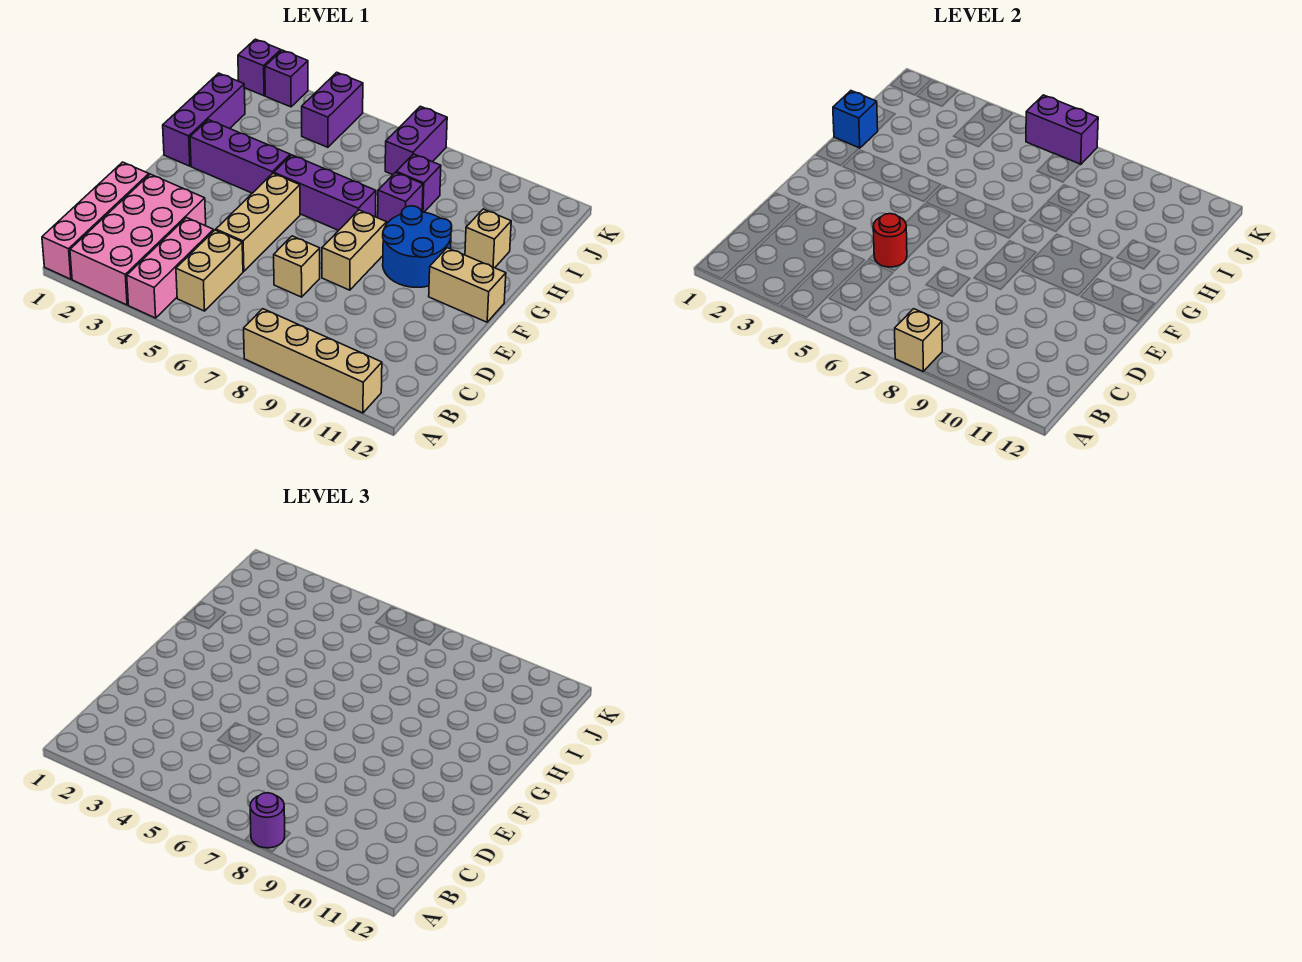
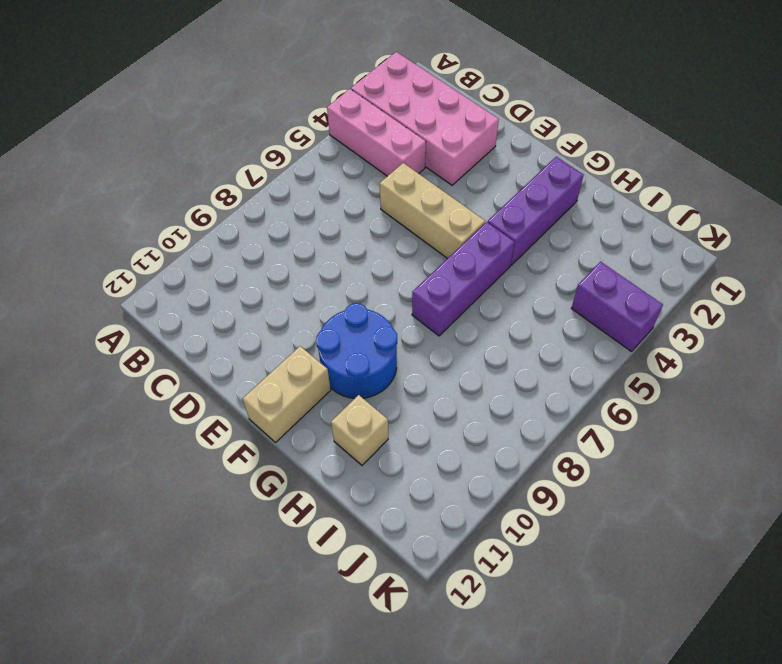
none -> pink brick A1:D1 level 1
none -> tan brick A8:A11 level 1
none -> tan brick B5:C5 level 1

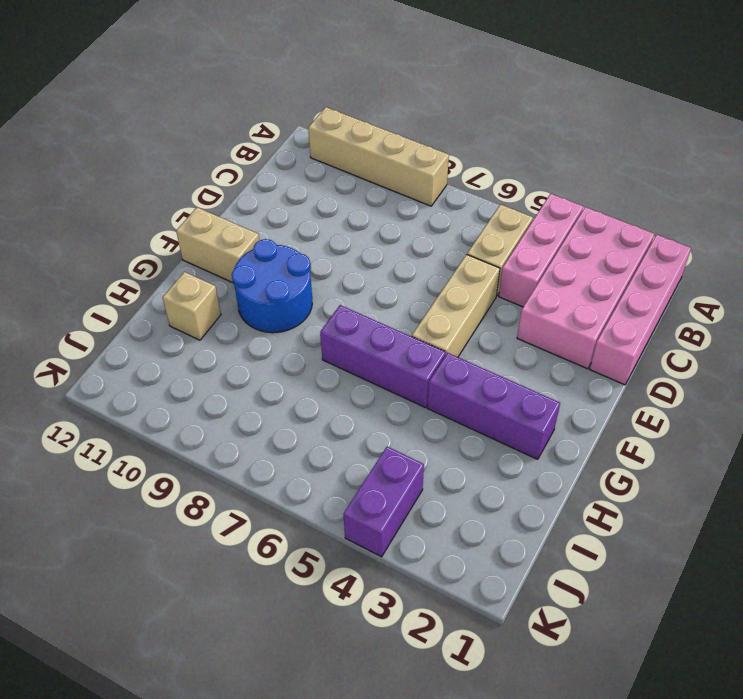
none -> tan brick D7 level 1
none -> tan brick E8:F8 level 1
none -> purple brick G1:I1 level 1

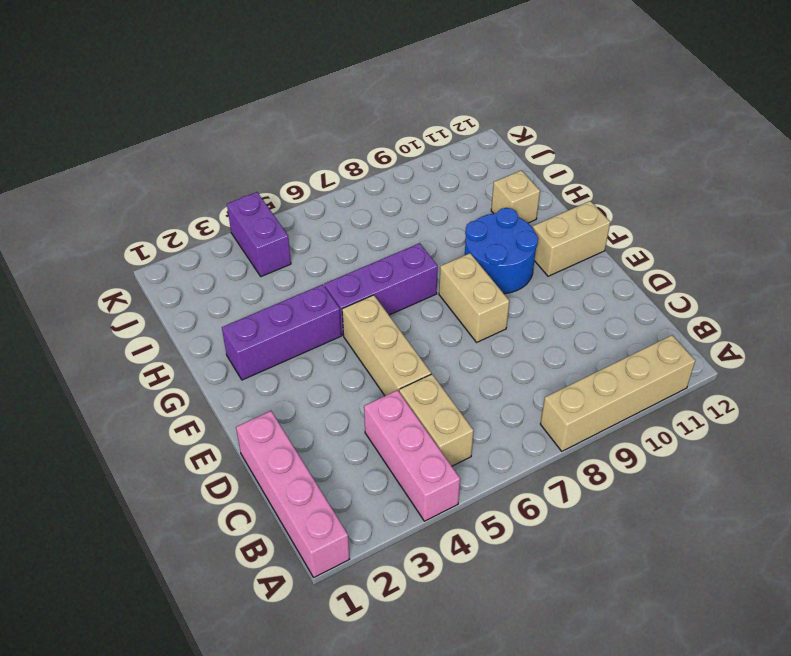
none -> pink brick A2:D3 level 1
none -> tan brick D7 level 1
none -> purple brick G1:I1 level 1

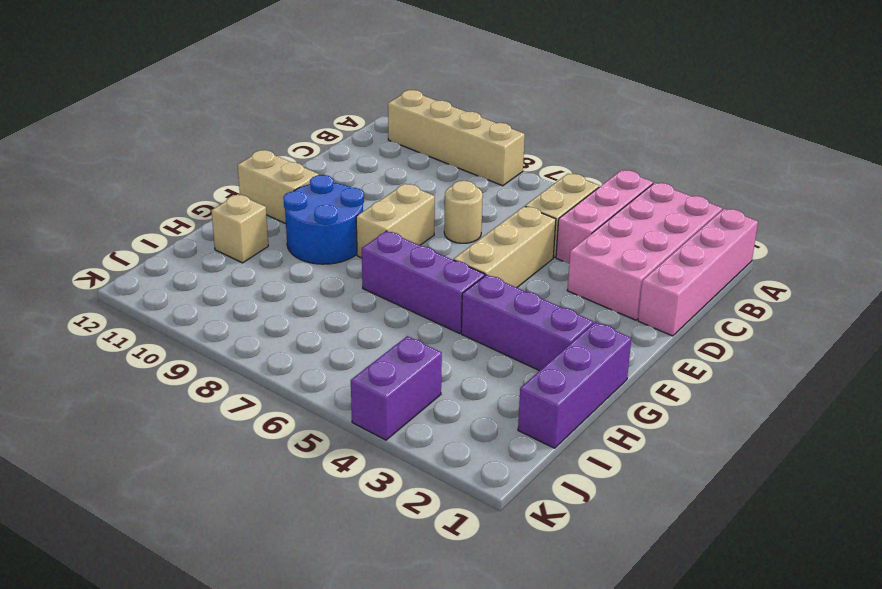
tan round brick D7 level 1 -> tan brick D7 level 1
none -> purple brick H8 level 1
none -> purple brick I8 level 1
none -> purple brick J7:K7 level 1

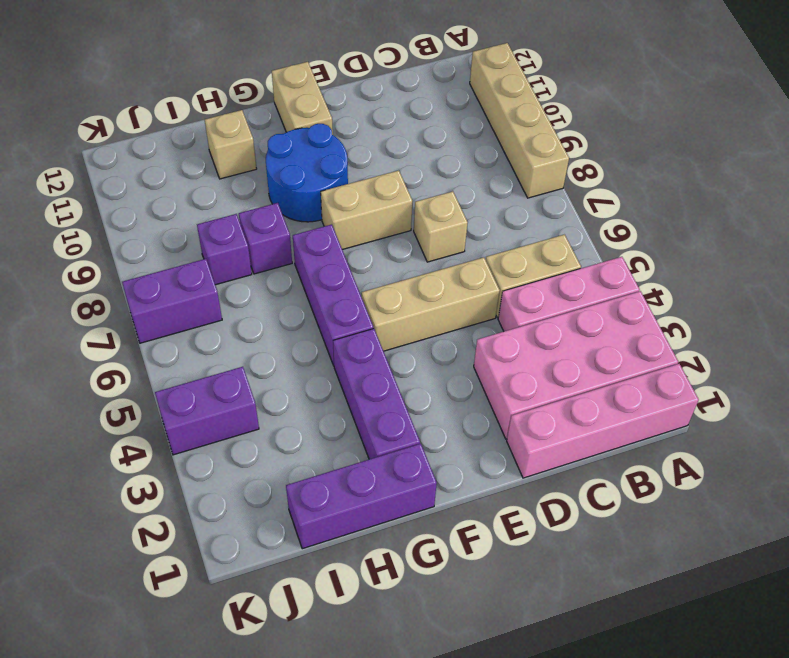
none -> purple brick K1 level 1
none -> purple brick K2 level 1
none -> tan brick A8 level 2

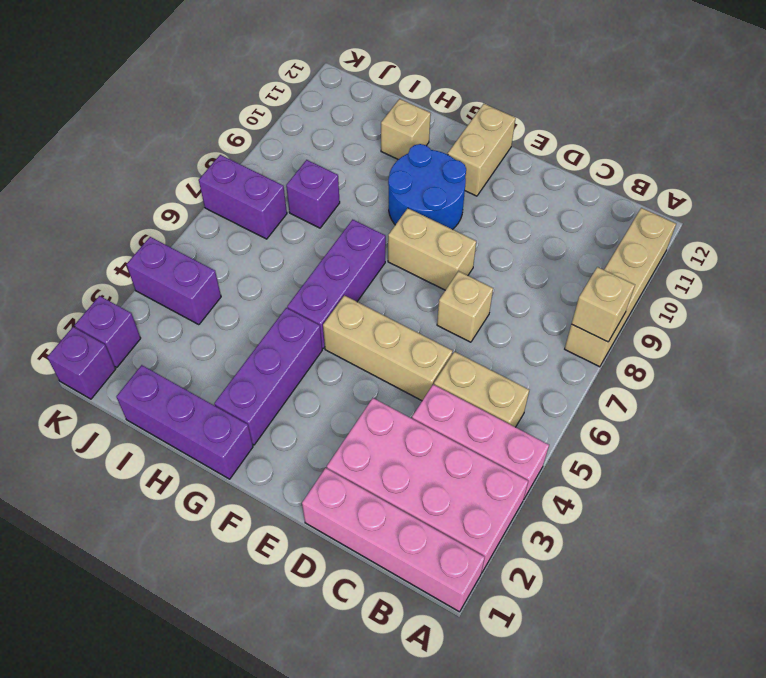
none -> purple brick H8 level 1
none -> red round brick D5 level 2
none -> blue brick H1 level 2

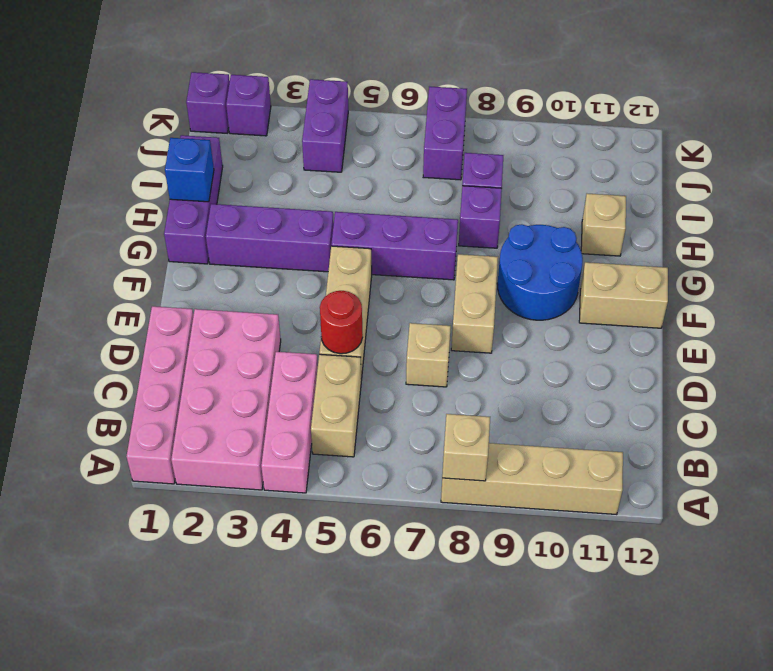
none -> purple brick K6:K7 level 2
none -> purple round brick A8 level 3

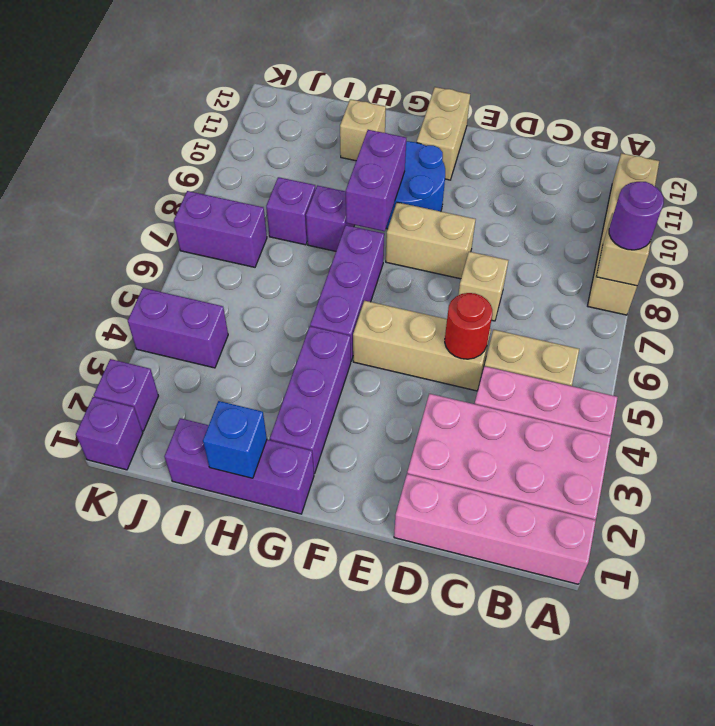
purple brick G8:G9 level 2 -> purple brick K6:K7 level 2

